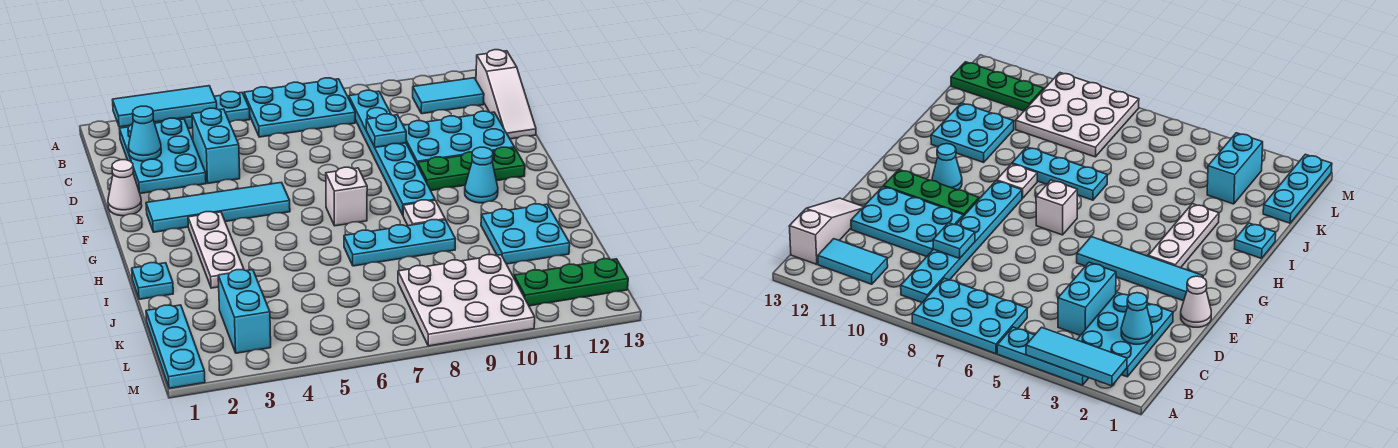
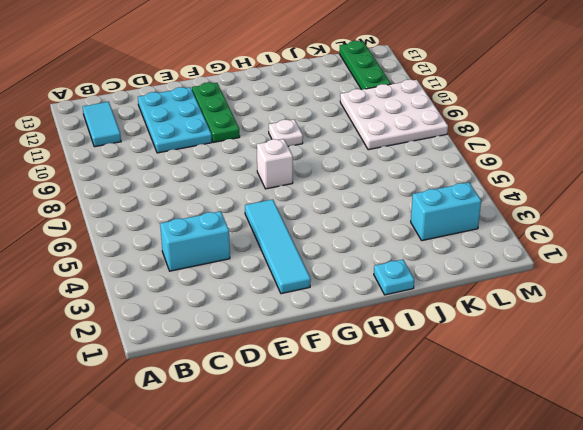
none -> cyan plate A3:A5 level 1
none -> cyan plate A6:B8 level 1
none -> cyan plate B2:D3 level 1

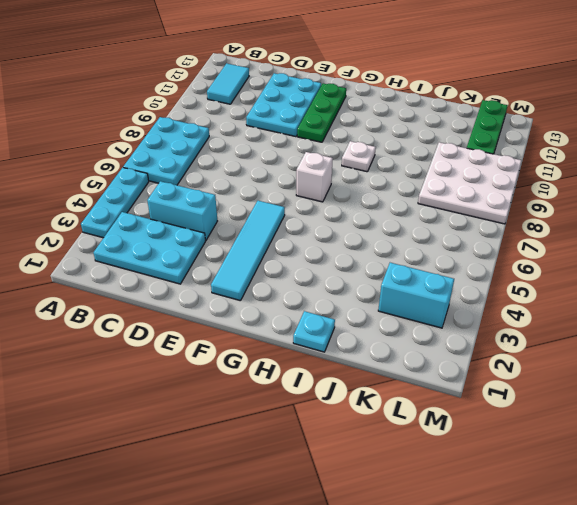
none -> cyan plate B9:G9 level 1
none -> white slope B13:D13 level 1 top B
none -> white cone E1 level 1

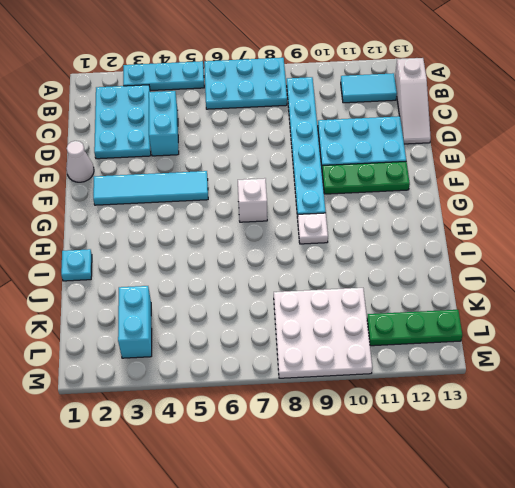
none -> white plate G3:I3 level 1
none -> cyan cone G11 level 1
none -> cyan plate I7:I9 level 1

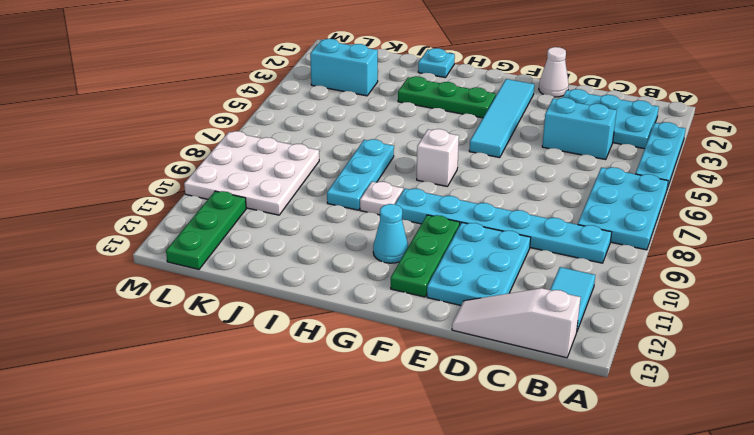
green plate G3:I3 level 1 -> white plate G3:I3 level 1
none -> cyan plate I11:J12 level 1
none -> cyan plate K1:M1 level 1
none -> cyan tile A2:A4 level 2

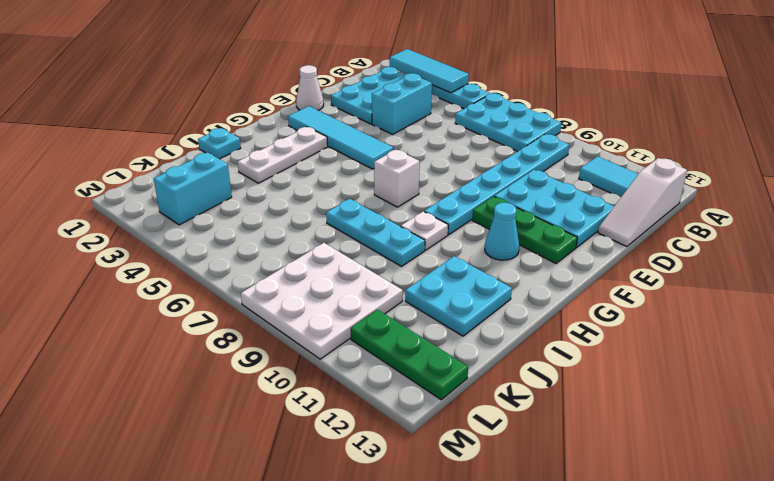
none -> cyan plate K1:M1 level 1
none -> cyan cone C2 level 2
none -> cyan plate D9 level 2

